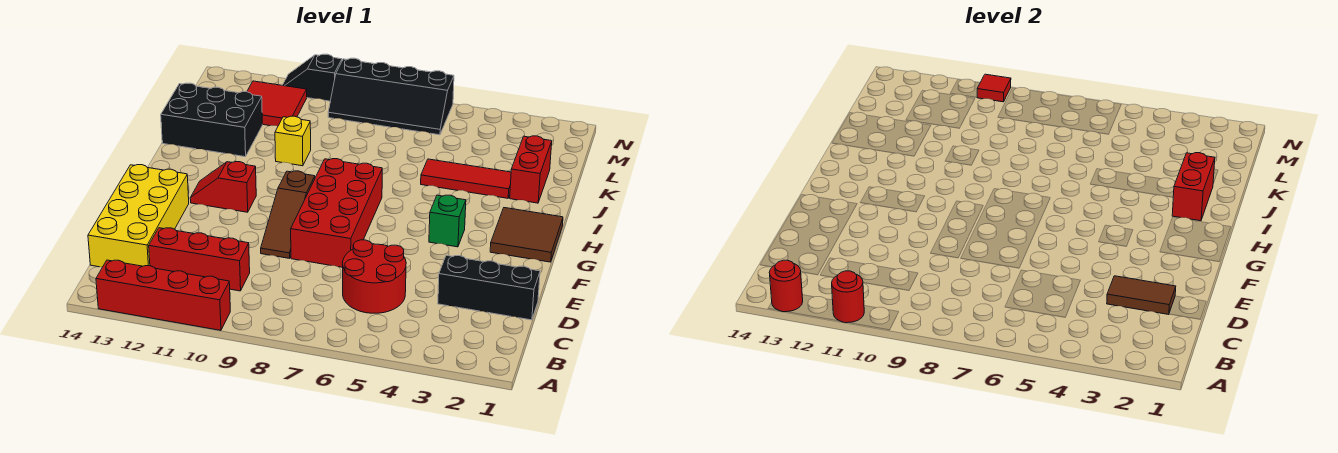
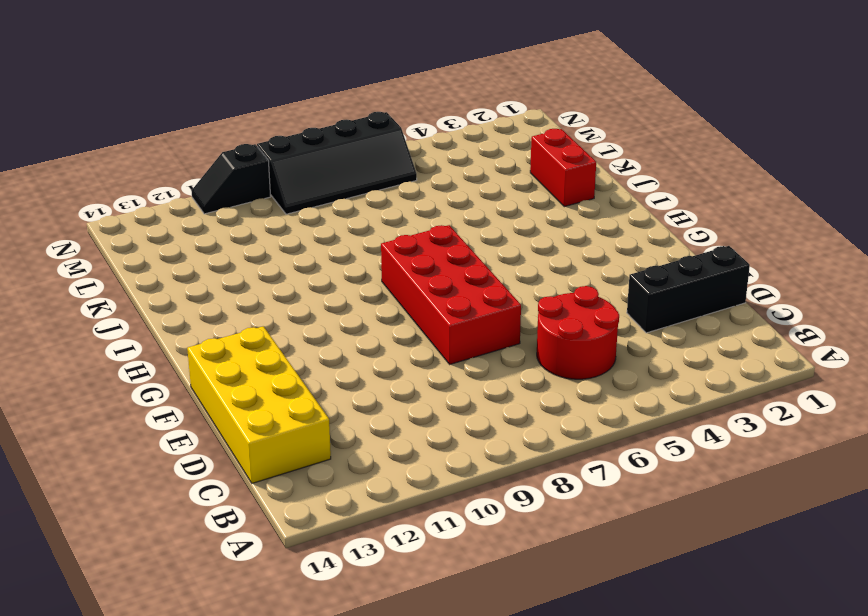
none -> red brick A10:A13 level 1
none -> red brick C10:C12 level 1
none -> brown slope E9:G9 level 1 top G

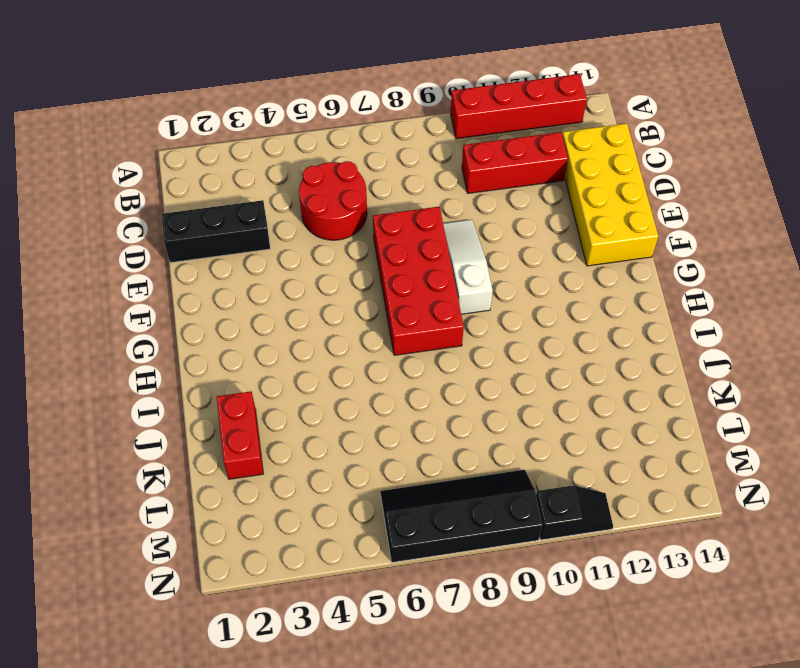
white slope E9:G9 level 1 top G -> brown slope E9:G9 level 1 top G
none -> brown tile G1:H2 level 1
none -> green brick G4 level 1
none -> red slope G11:G12 level 1 top 11

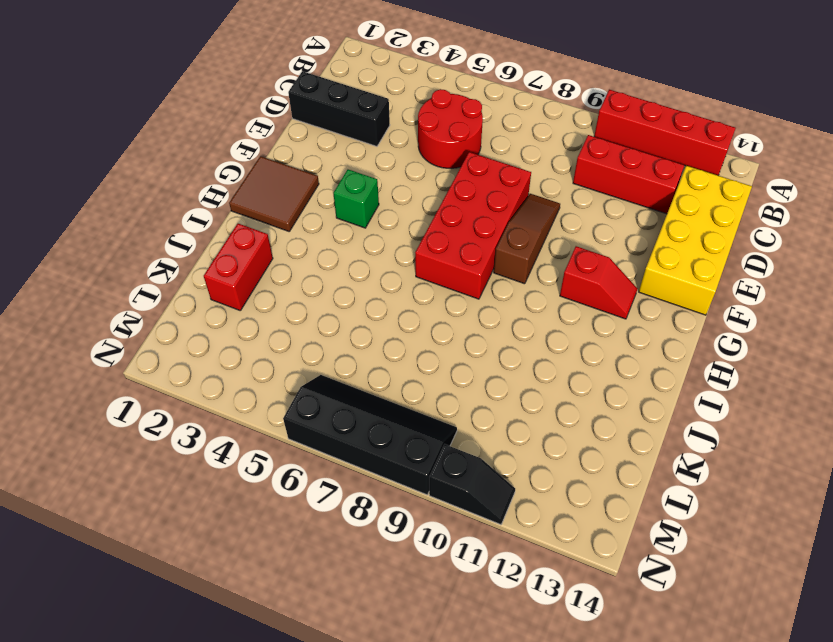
none -> red tile J3:J5 level 1
none -> yellow brick J10 level 1
none -> black brick J12:K14 level 1

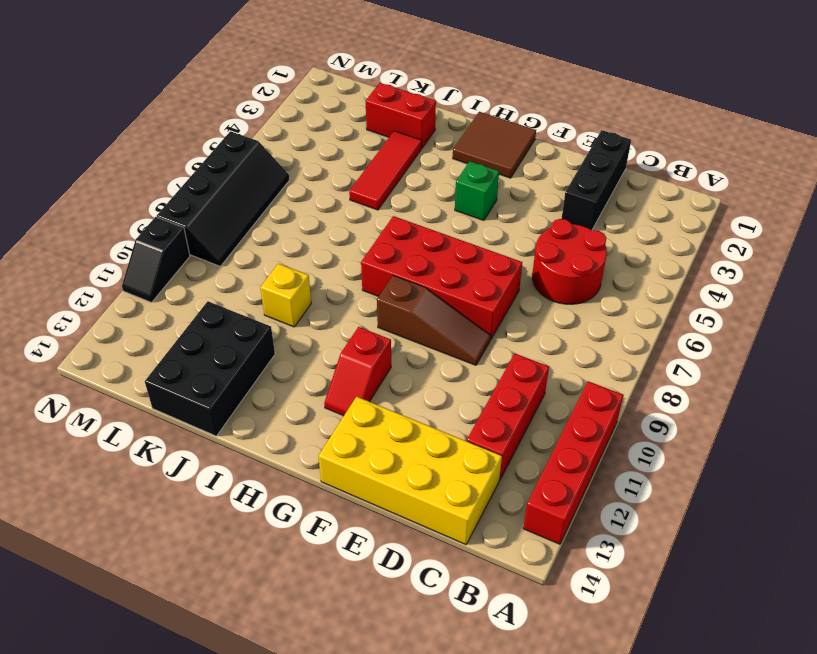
none -> red tile L11:M12 level 1
none -> red round brick A11 level 2
none -> red round brick A13 level 2

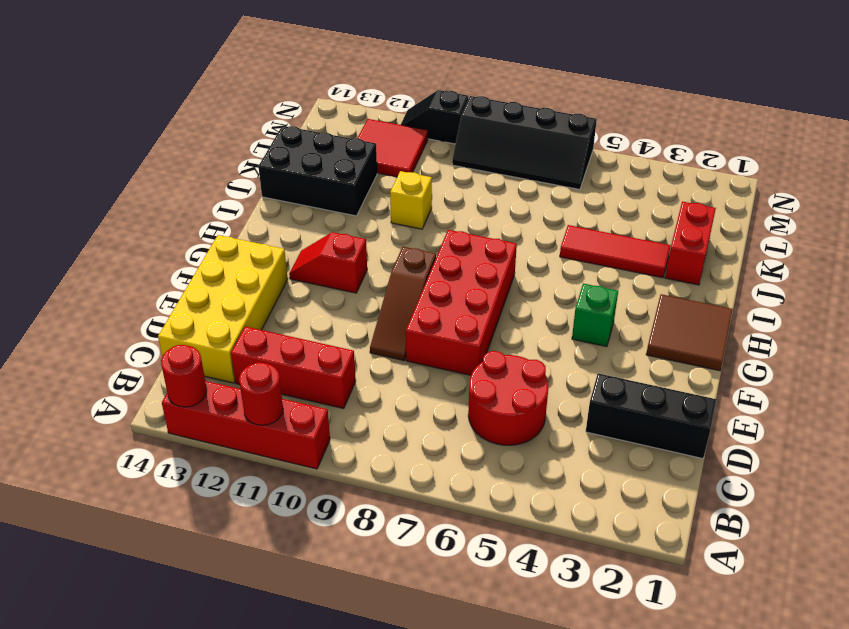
none -> brown tile D2:D3 level 2
none -> red brick I2:J2 level 2
none -> red tile N10 level 2

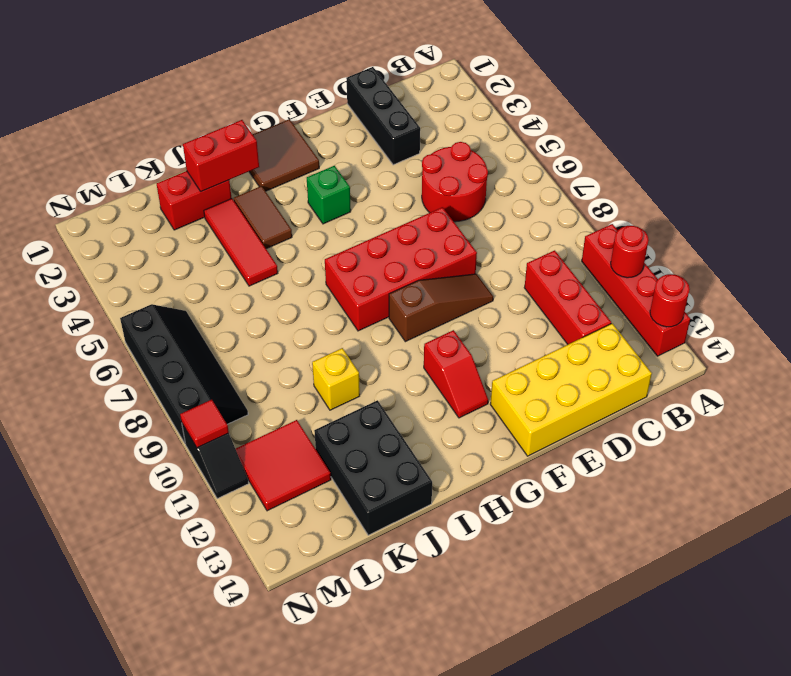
brown tile I3:I4 level 1 -> brown tile D2:D3 level 2

